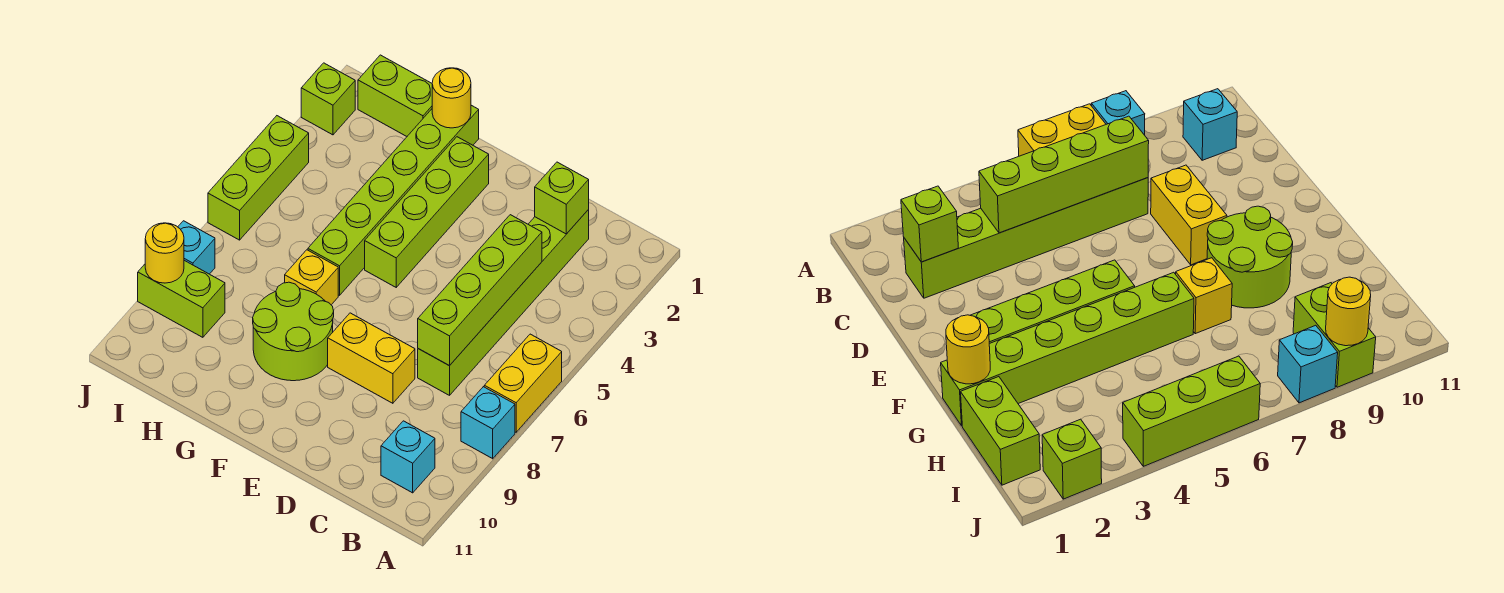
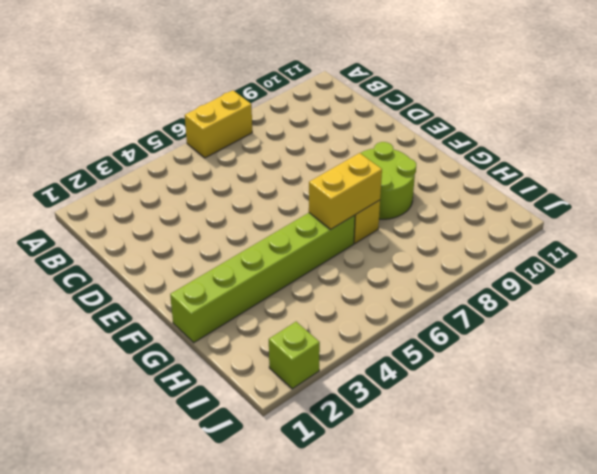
yellow brick G6:G7 level 2 -> yellow brick D8:E8 level 1
none -> cyan brick A8 level 1
none -> cyan brick B10 level 1
none -> lime brick C2:C7 level 1

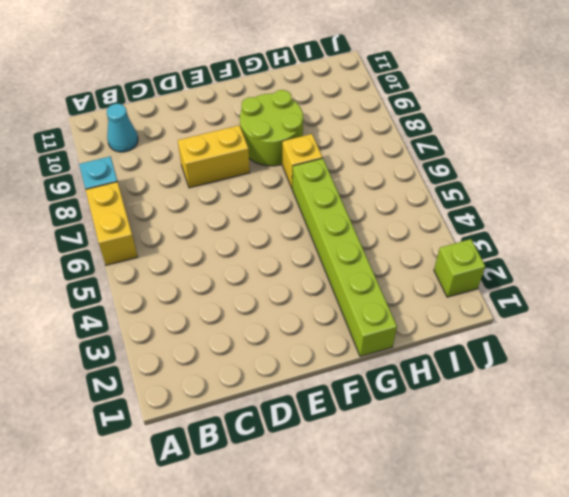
cyan cone B10 level 1 -> cyan brick B10 level 1
none -> lime brick C2:C7 level 1
none -> lime brick F2:F5 level 1
none -> lime brick H1:I1 level 1

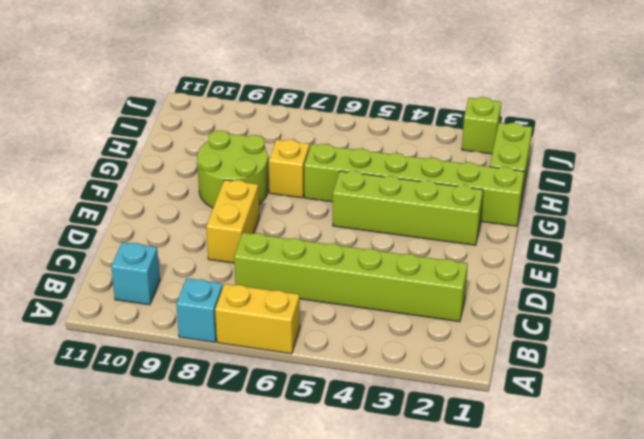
none -> lime brick I9:J9 level 1
none -> lime brick J4:J6 level 1
none -> cyan brick J8 level 1

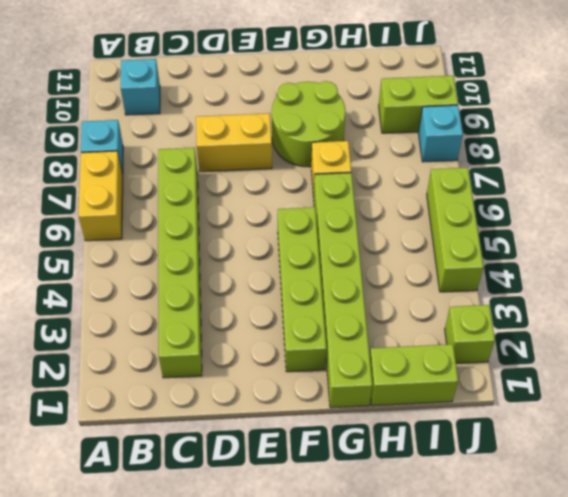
none -> lime brick C2 level 2
none -> lime brick C4:C7 level 2
none -> yellow round brick G1 level 2

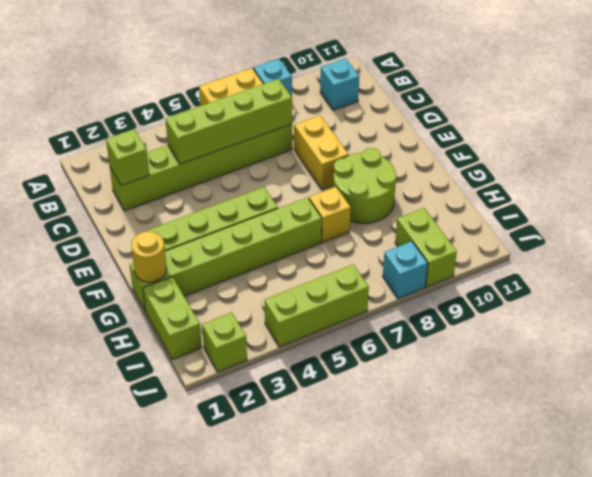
none -> yellow round brick J9 level 2

